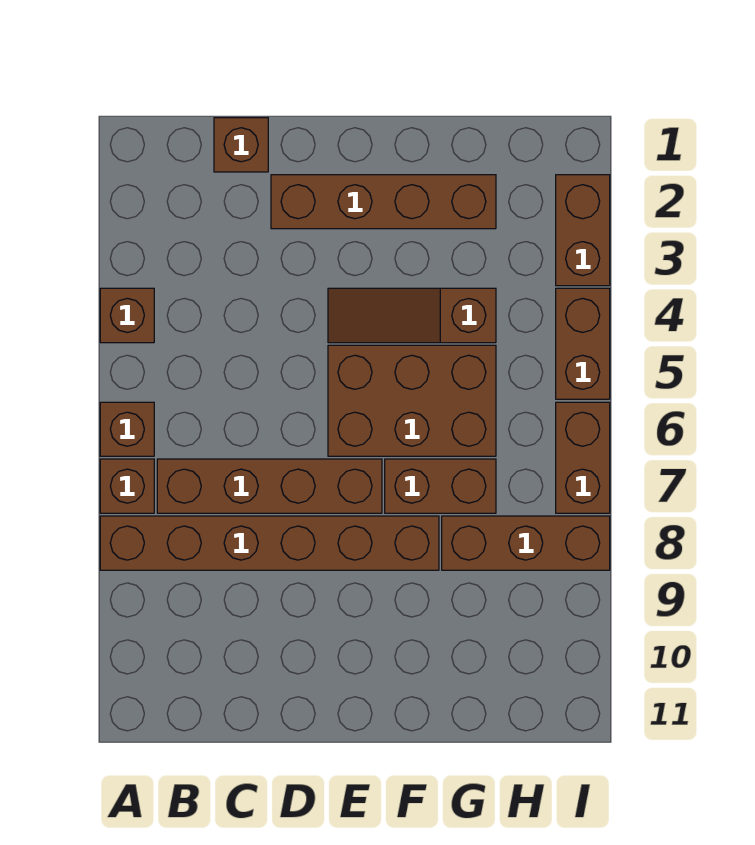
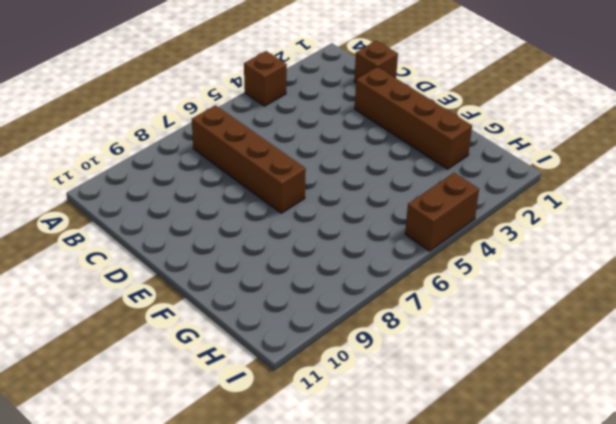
none -> brown brick A6 level 1
none -> brown brick A7 level 1
none -> brown brick A8:F8 level 1

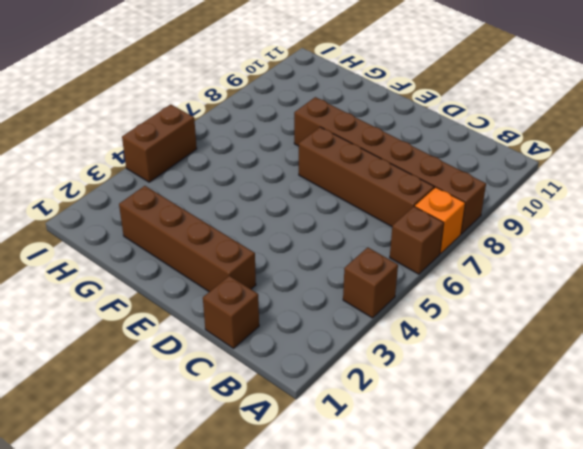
orange brick A7 level 1 -> brown brick A7 level 1
none -> brown slope E4:G4 level 1 top G
none -> brown brick E5:G6 level 1
none -> brown brick F7:G7 level 1

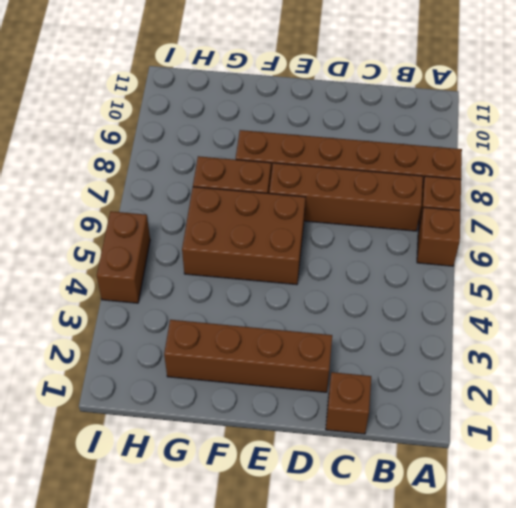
none -> brown brick A4 level 1
none -> brown slope E4:G4 level 1 top G
none -> brown brick G8:I8 level 1

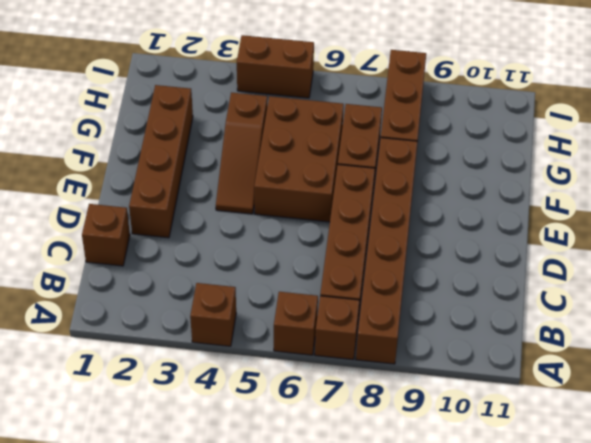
none -> brown brick I2:I3 level 1
none -> brown brick I6:I7 level 1

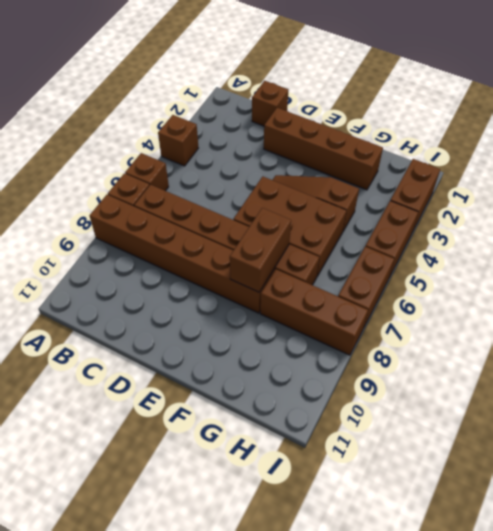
brown brick F7:F8 level 2 -> none

